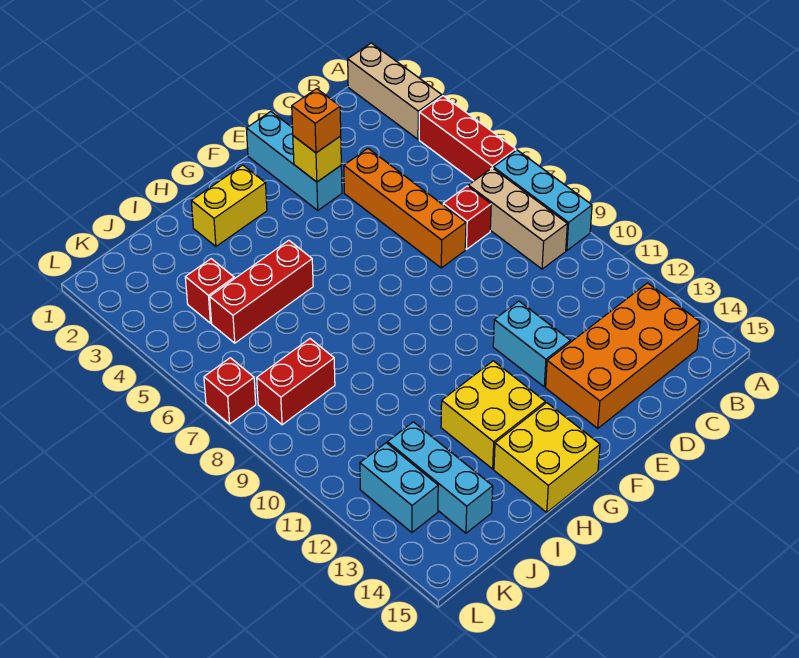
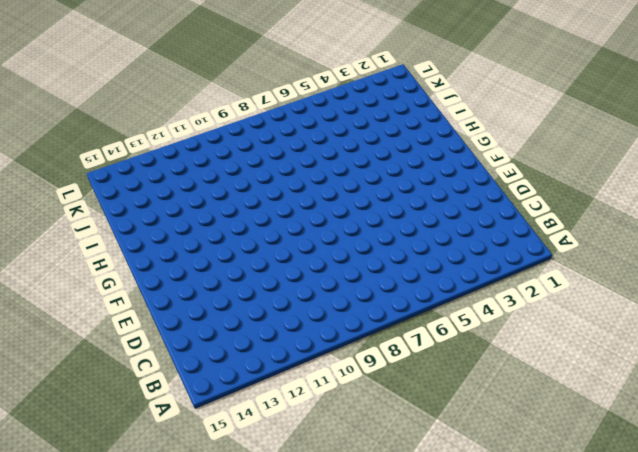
none -> tan brick A1:A3 level 1
none -> red brick A4:A6 level 1
none -> cyan brick A7:A9 level 1

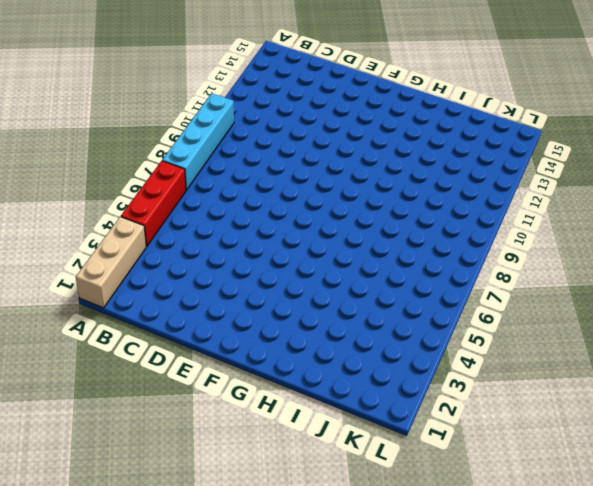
cyan brick A7:A10 level 1 -> cyan brick A7:A9 level 1
none -> tan brick B7:B9 level 1
none -> orange brick B13:E14 level 1
none -> red brick C7 level 1

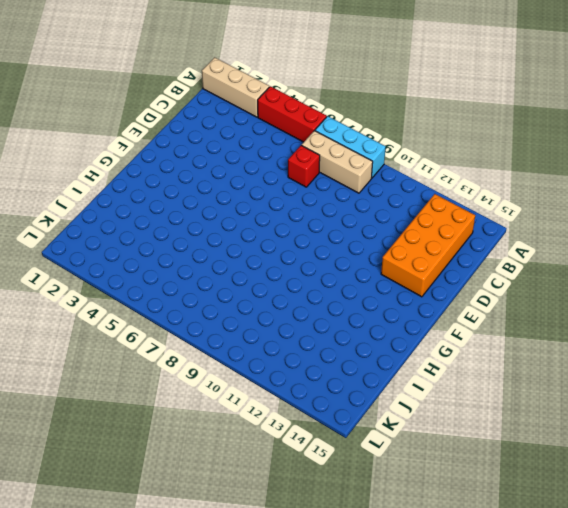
none -> orange brick D4:D7 level 1
none -> cyan brick E1:E3 level 1
none -> cyan brick E11:E12 level 1

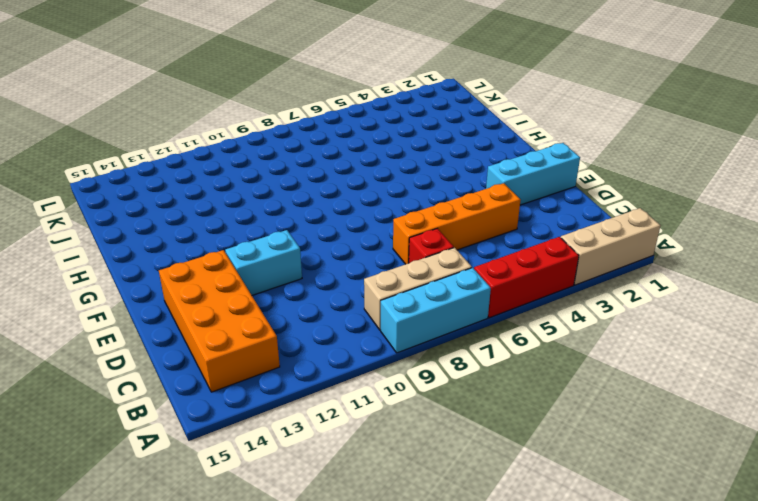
none -> yellow brick G2:H2 level 1
none -> yellow brick G12:H13 level 1
none -> yellow brick G14:H15 level 1

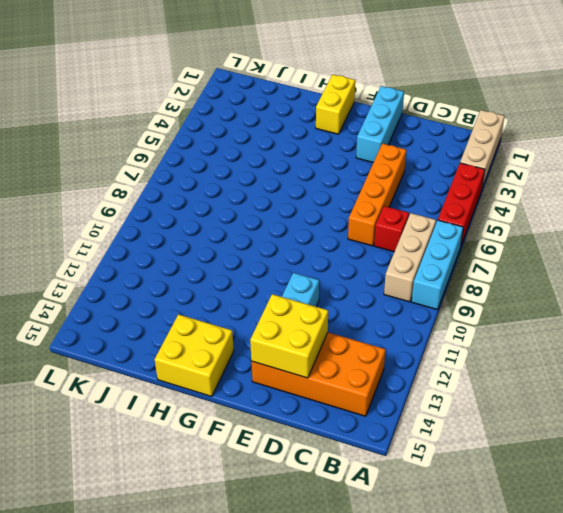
yellow brick D13:E14 level 2 -> yellow brick G12:H13 level 1
yellow brick G1:G2 level 1 -> yellow brick G2:H2 level 1
none -> red brick H5:J5 level 1
none -> red brick J4 level 1
none -> red brick J8:K8 level 1

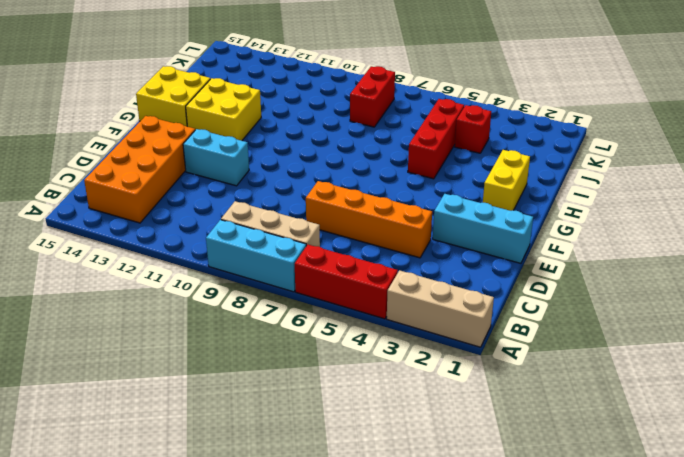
none -> red brick C7 level 1
none -> cyan brick J12:J14 level 1
none -> cyan brick K12:K13 level 1

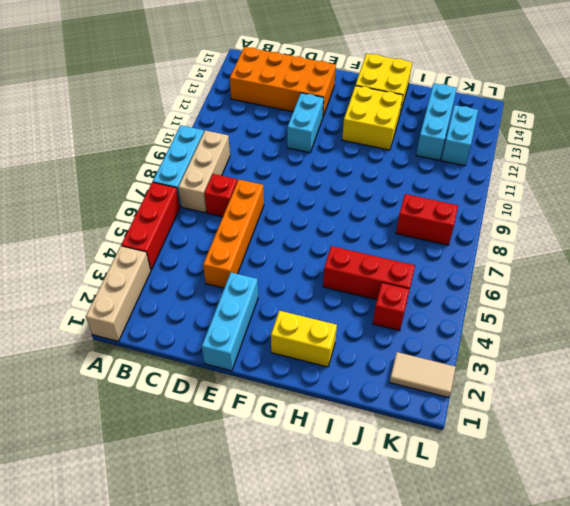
tan tile K2:L2 level 1 -> none
none -> red brick L7 level 1
none -> yellow brick E3 level 2
none -> orange brick E3 level 3

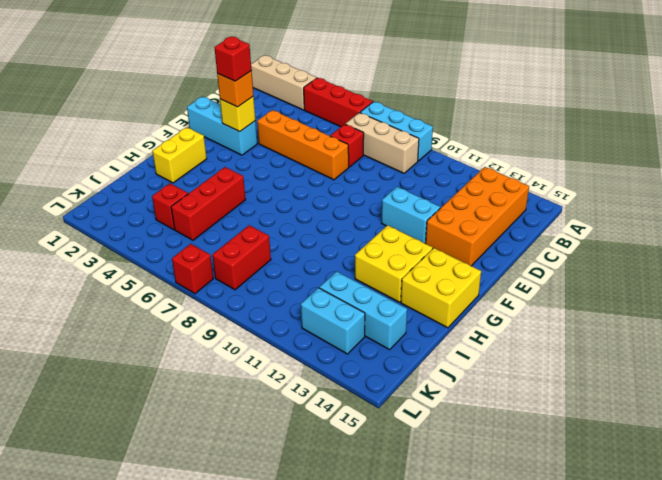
red brick E3 level 4 -> none

